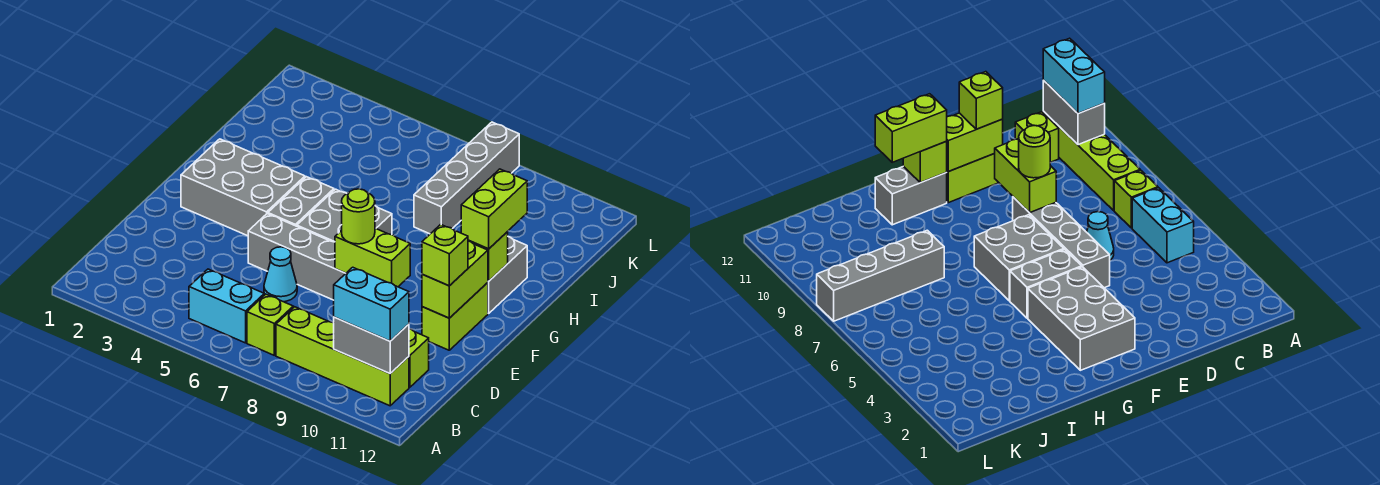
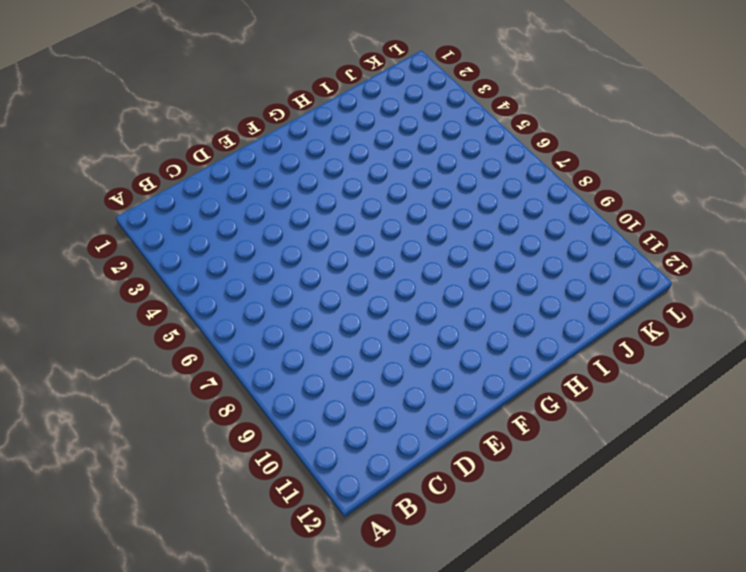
none -> cyan brick B5:B6 level 1
none -> lime brick B7 level 1
none -> lime brick B8:B11 level 1

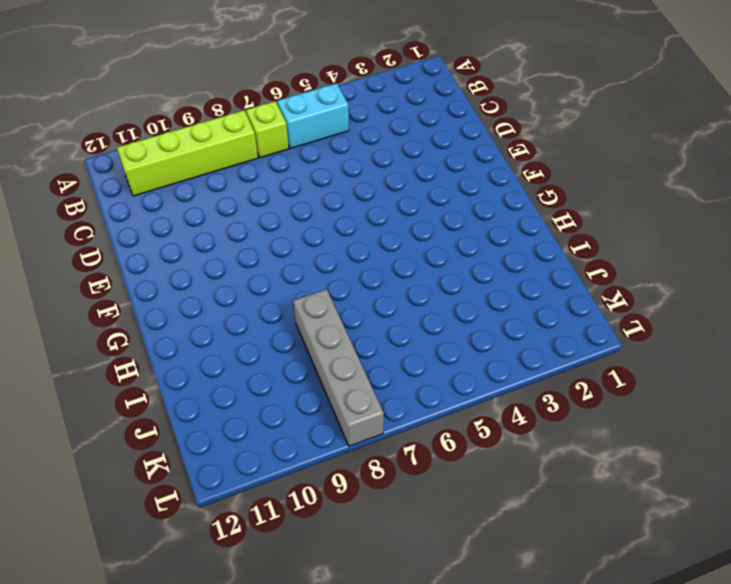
none -> lime brick C11 level 1
none -> cyan cone D6 level 1
none -> grey brick E5:E8 level 1

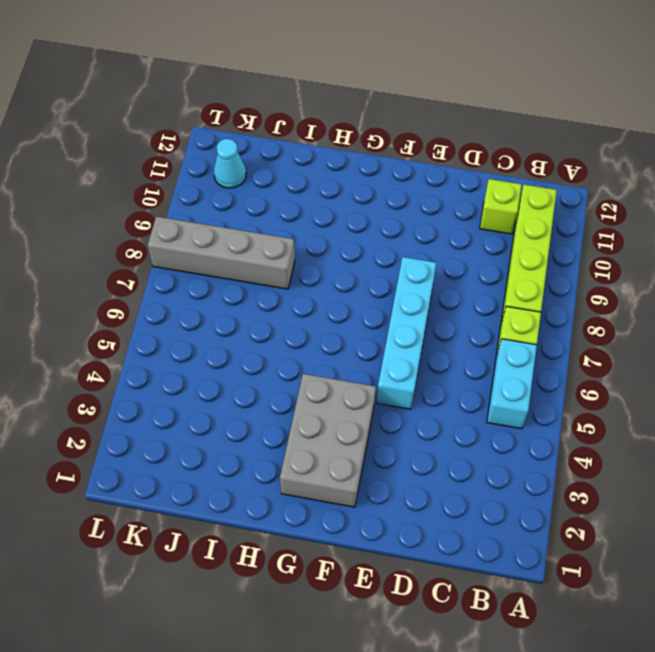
cyan brick E5:E8 level 1 -> grey brick E5:E8 level 1
cyan cone K11 level 1 -> cyan cone D6 level 1
none -> lime brick E11:F11 level 1
none -> grey brick F5:G5 level 1
none -> grey brick F6:G7 level 1

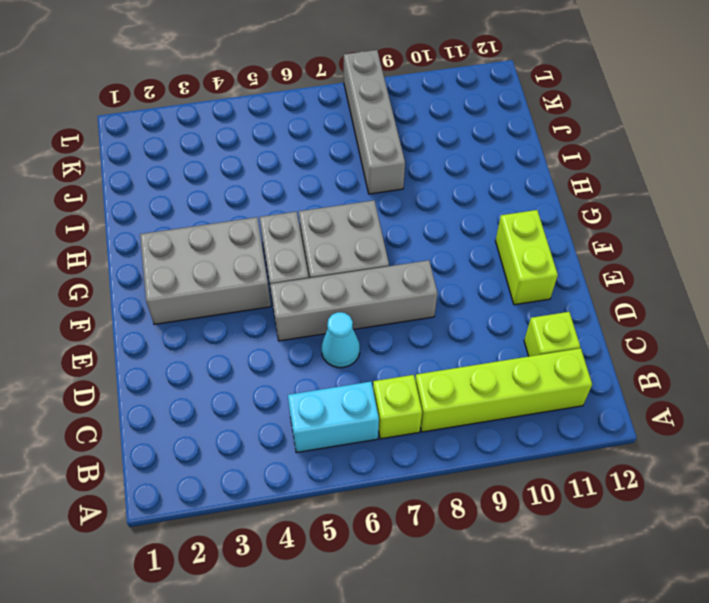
none -> grey brick G11:H11 level 1
none -> grey brick B10:B11 level 2
none -> lime brick E8:E9 level 2

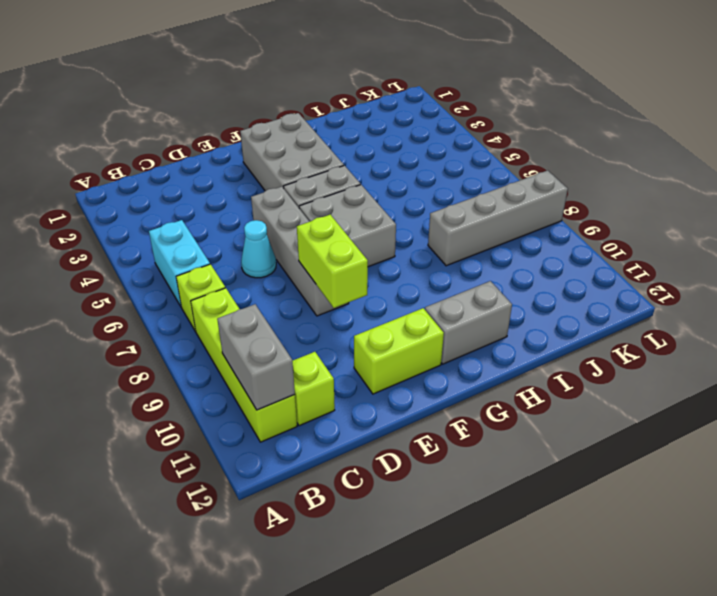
none -> lime brick E11:F11 level 2
none -> lime brick G11 level 2
none -> cyan brick B10:B11 level 3

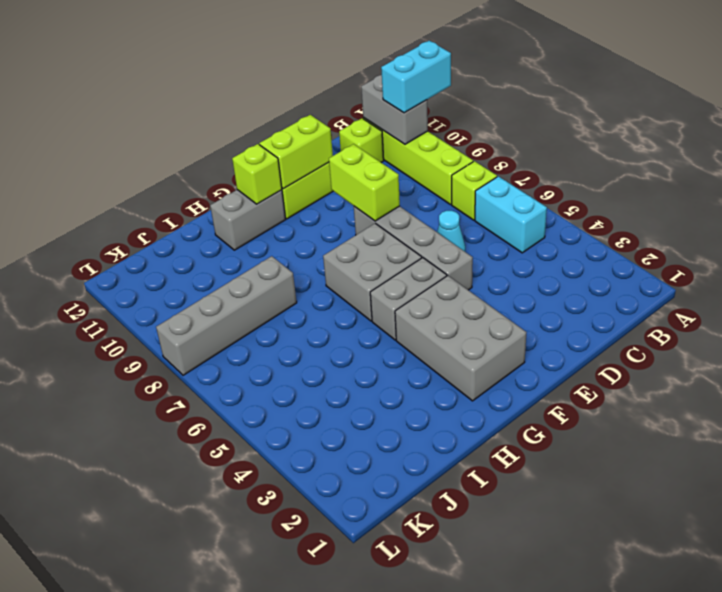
cyan brick A10:B10 level 3 -> cyan brick B10:B11 level 3
none -> lime round brick E8 level 3
none -> lime brick E11 level 3
none -> lime brick G11:H11 level 3

